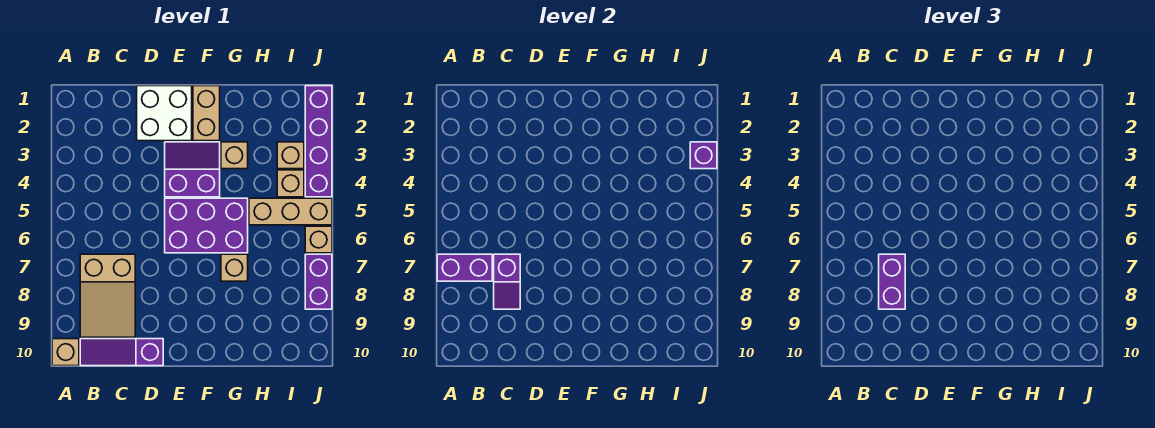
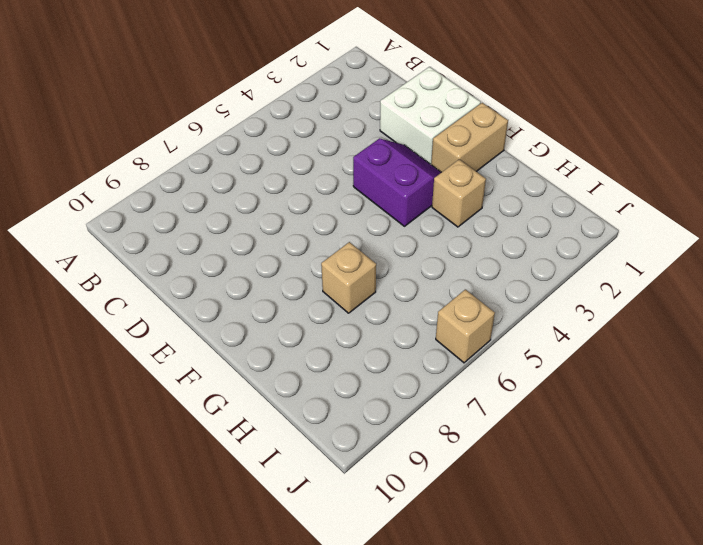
none -> tan brick A10 level 1
none -> tan slope B7:C9 level 1 top 7
none -> purple slope B10:D10 level 1 top D

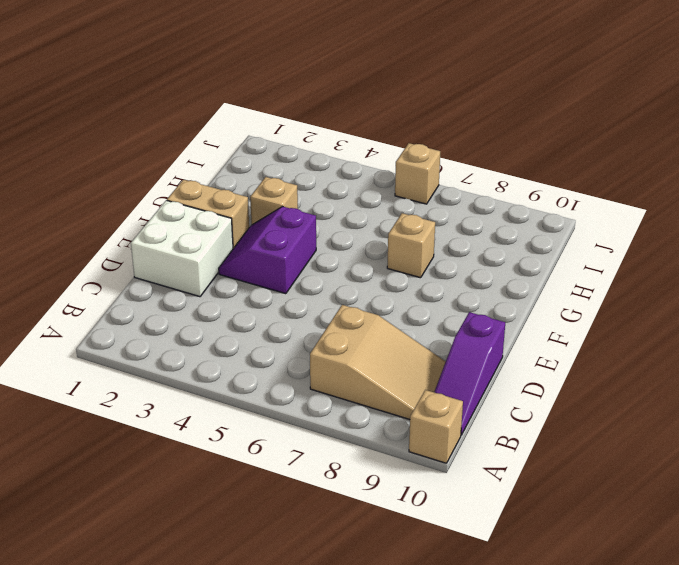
none -> purple brick E5:G6 level 1
none -> tan brick H5:J5 level 1
none -> tan brick I3 level 1

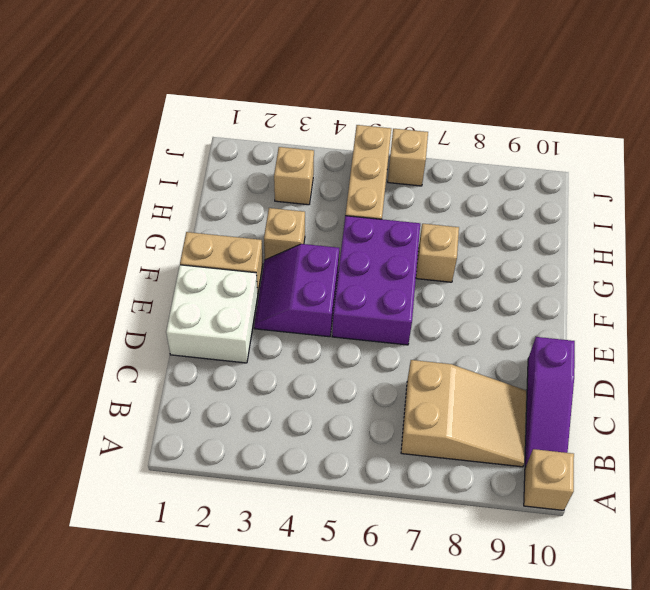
none -> tan brick I4 level 1
none -> purple brick J1:J4 level 1
none -> purple brick J7:J8 level 1

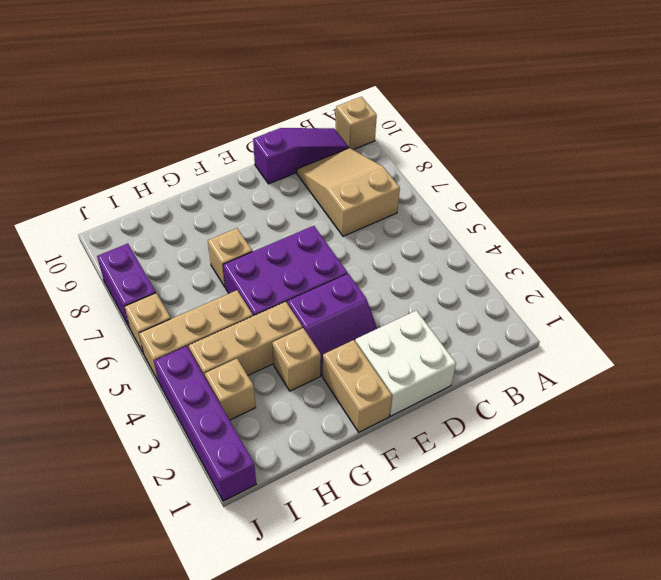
tan brick G4:I4 level 1 -> tan brick I4 level 1
none -> purple brick A7:B7 level 2
none -> purple slope C7:C8 level 2 top 7
none -> purple brick J3 level 2

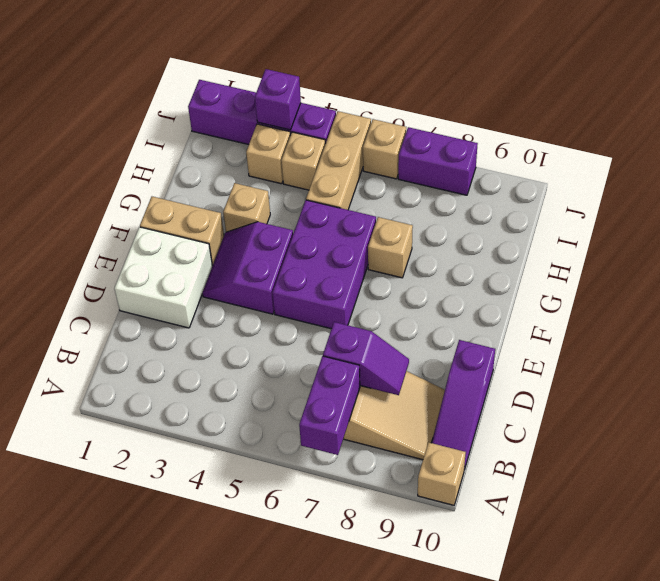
none -> purple brick C7:C8 level 3

